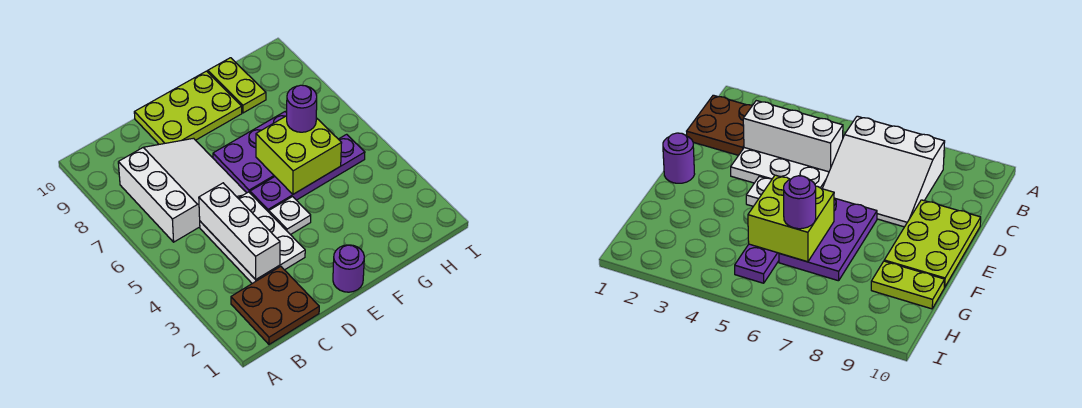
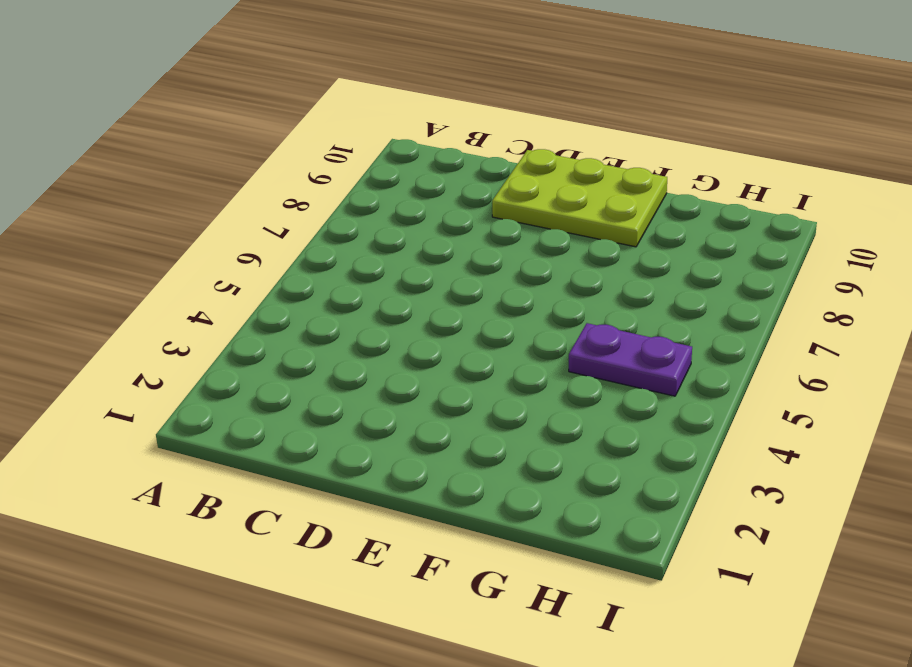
purple plate G5:H5 level 1 -> purple plate E5:H5 level 1
none -> brown plate B1:C2 level 1
none -> white slope B6:D8 level 1 top B
none -> white plate C3:D5 level 1

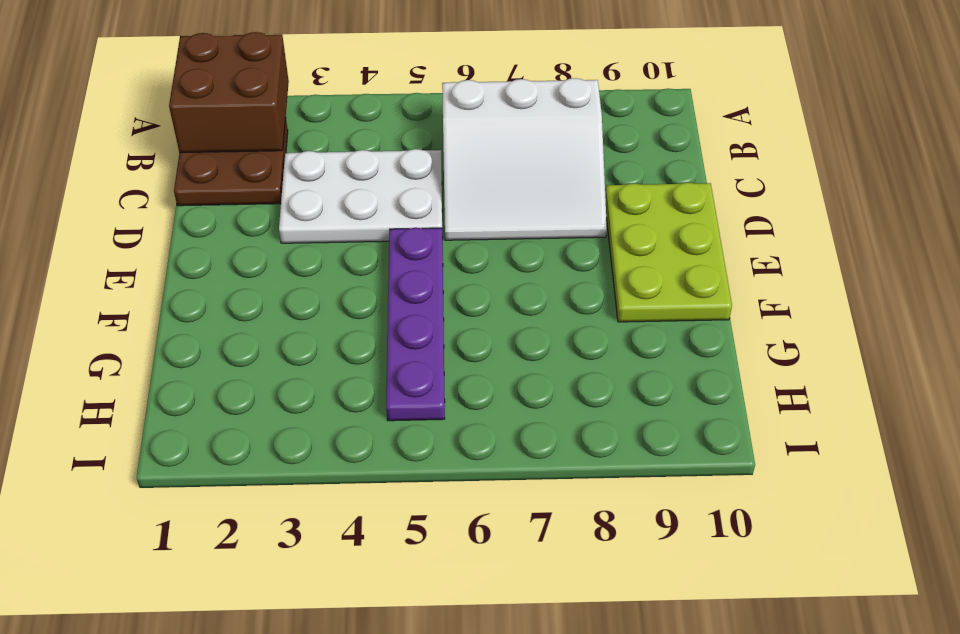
brown brick A1:B2 level 2 -> none
none -> purple round brick E1 level 1
none -> white plate E4 level 1
none -> purple plate E6:G7 level 1

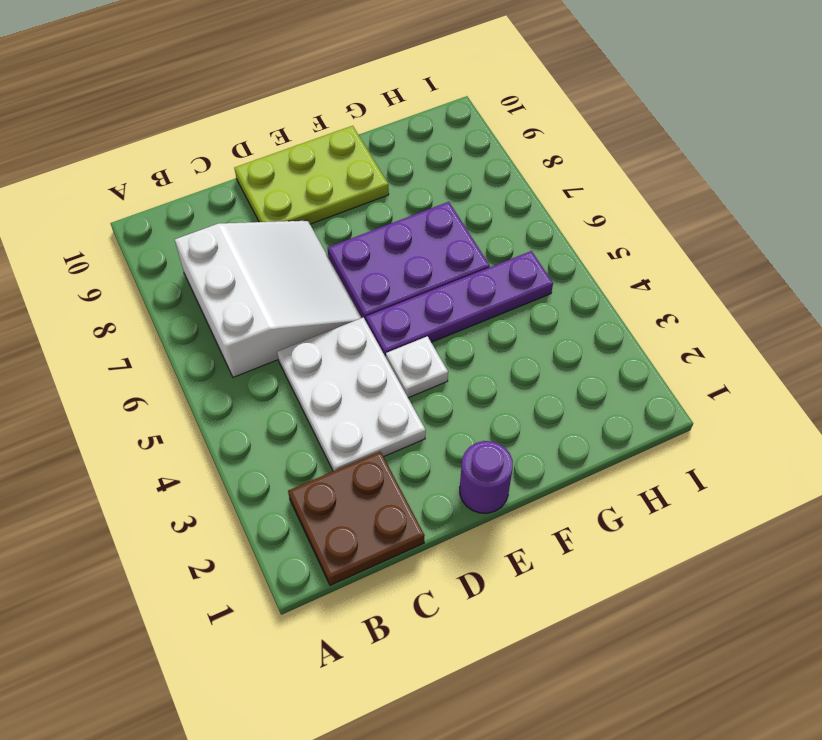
none -> lime plate G9:G10 level 1
none -> white brick C3:C5 level 2
none -> lime brick F5:G6 level 2

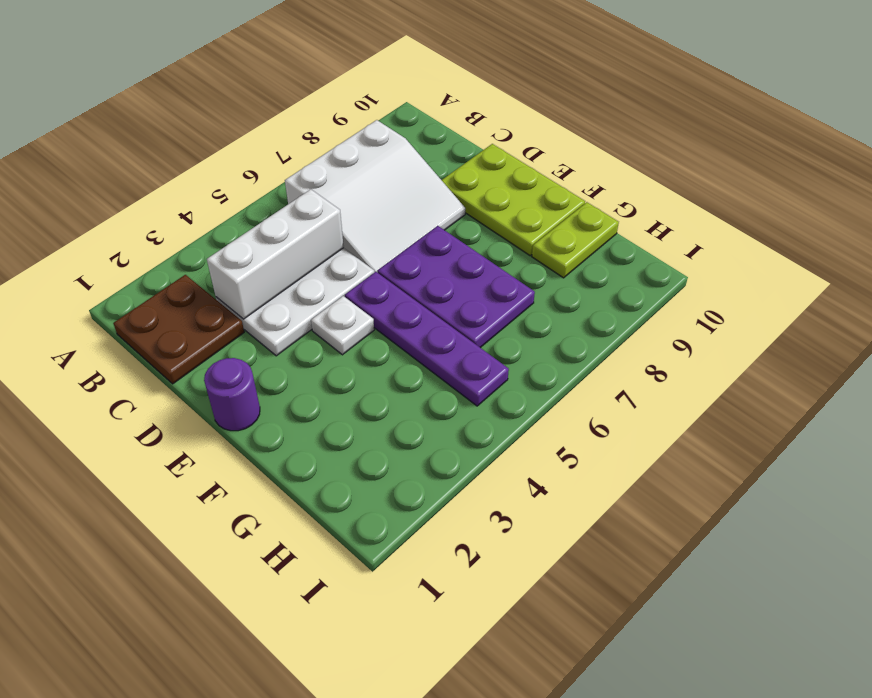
none -> lime brick F5:G6 level 2
none -> purple round brick G6 level 3

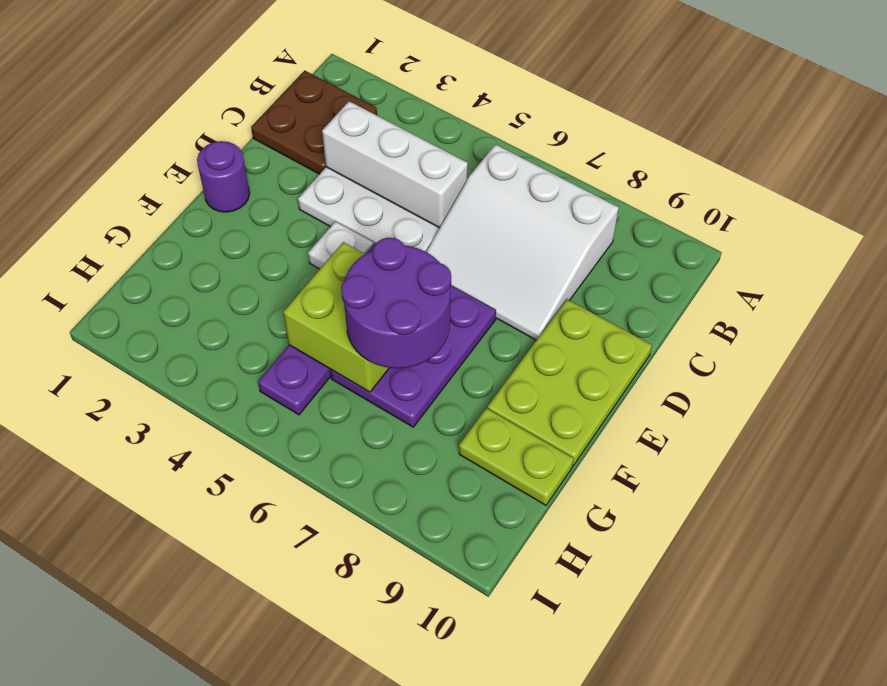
purple round brick F6:G7 level 3 -> purple round brick G6 level 3

